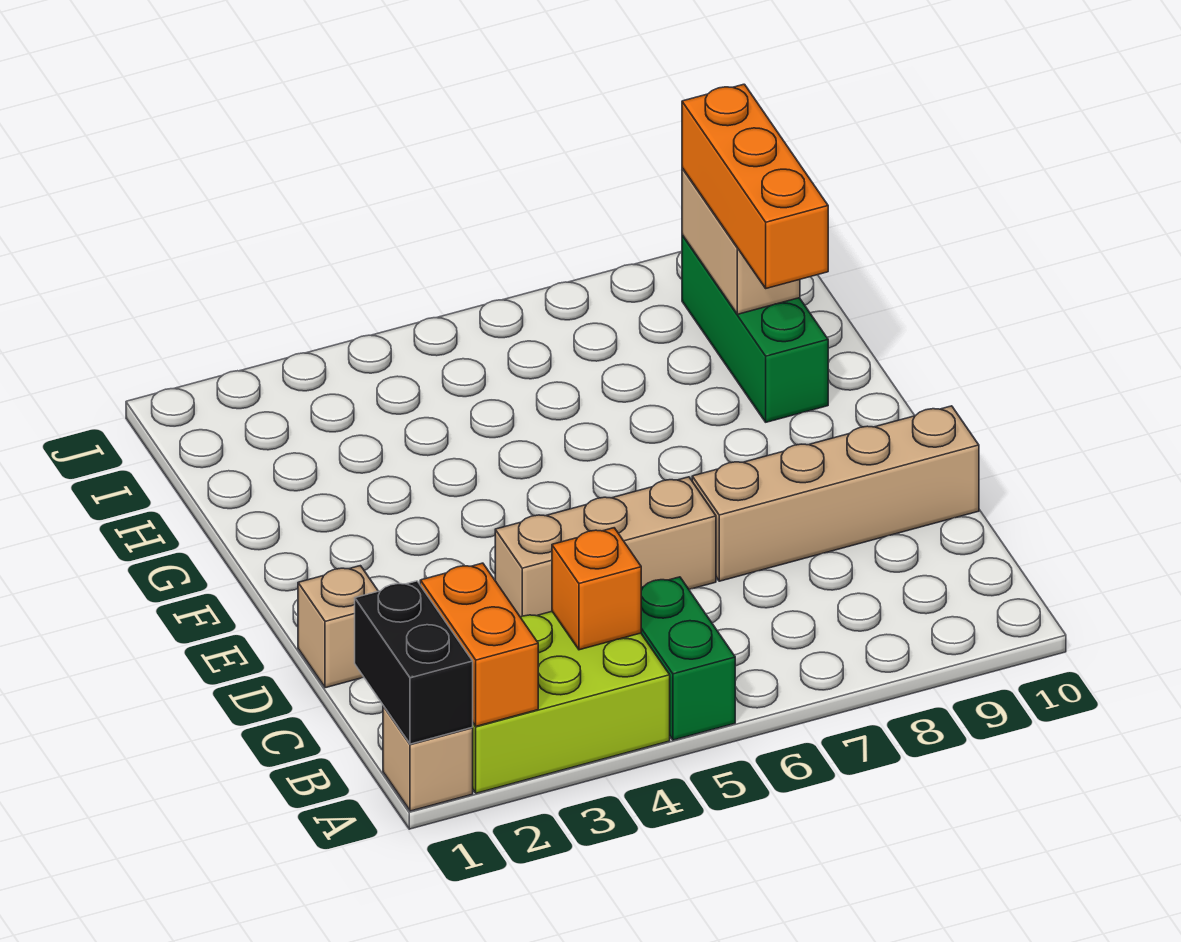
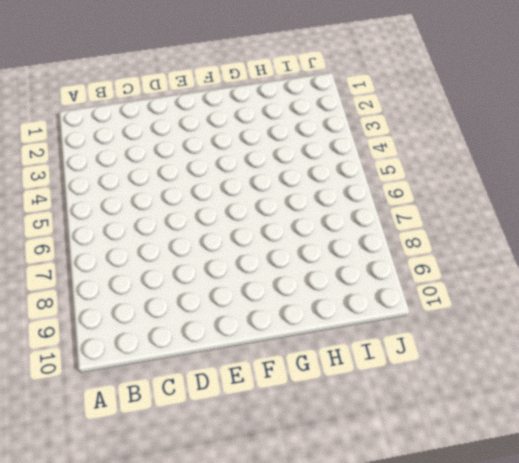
none -> tan brick A1 level 1
none -> lime brick A2:B4 level 1
none -> green brick A5:B5 level 1

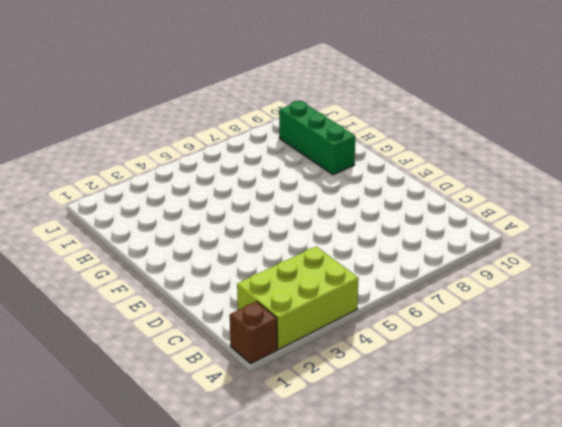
brown brick A1 level 1 -> tan brick A1 level 1
none -> green brick A5:B5 level 1
none -> tan brick D1 level 1
none -> tan brick D4:D6 level 1

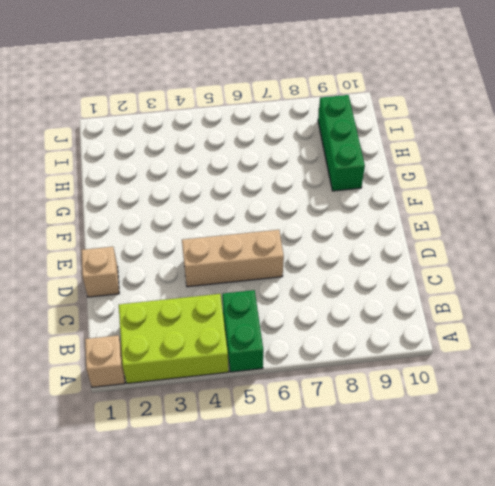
none -> tan brick D7:D10 level 1
none -> black brick A1:B1 level 2
none -> orange brick A2:B2 level 2

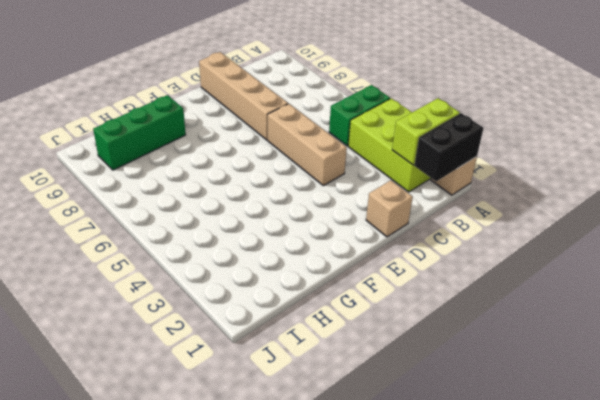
lime brick A2:B2 level 2 -> orange brick A2:B2 level 2
none -> orange brick B4 level 2
none -> tan brick H9:I9 level 2
none -> orange brick G9:I9 level 3

